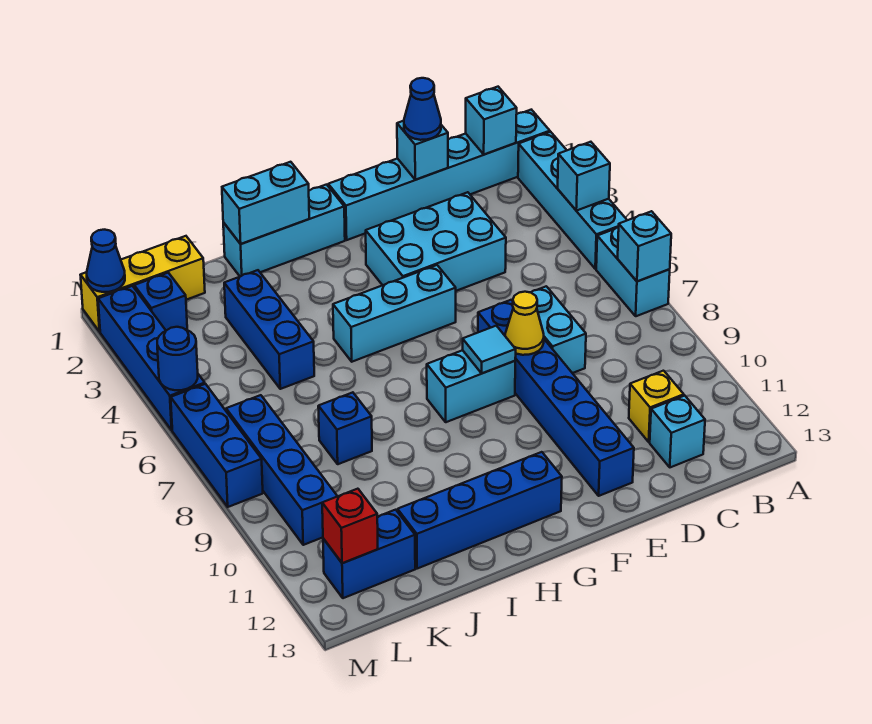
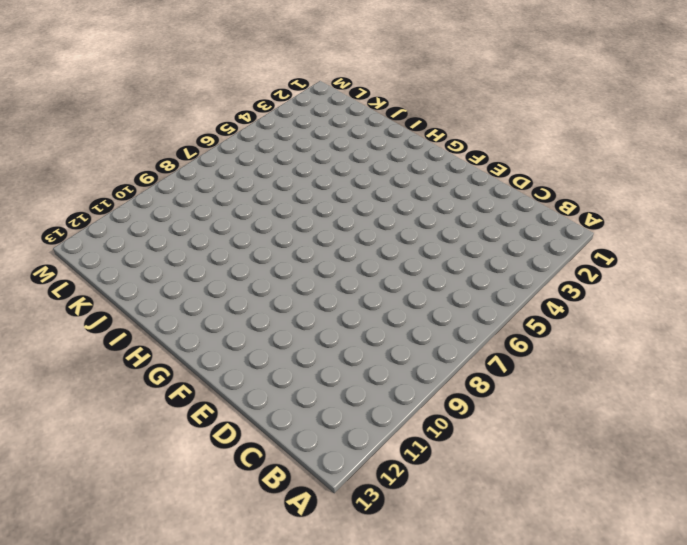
none -> cyan brick A1:F1 level 1
none -> cyan brick A2:A5 level 1
none -> cyan brick A6:A7 level 1
none -> yellow brick C11 level 1

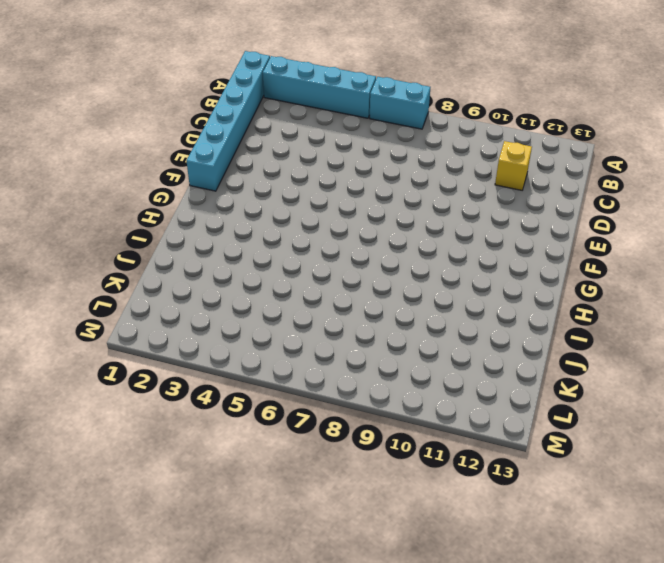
none -> cyan brick C12 level 1
none -> cyan brick D3:F4 level 1
none -> cyan brick D7:D8 level 1
none -> blue brick E7:E12 level 1

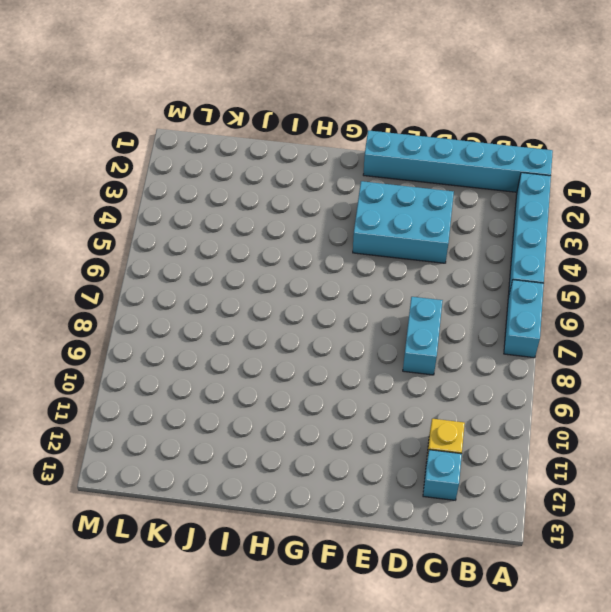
none -> blue brick E7:E12 level 1
none -> cyan brick F5:H5 level 1
none -> cyan brick F8:G8 level 1
none -> cyan brick G1:I1 level 1

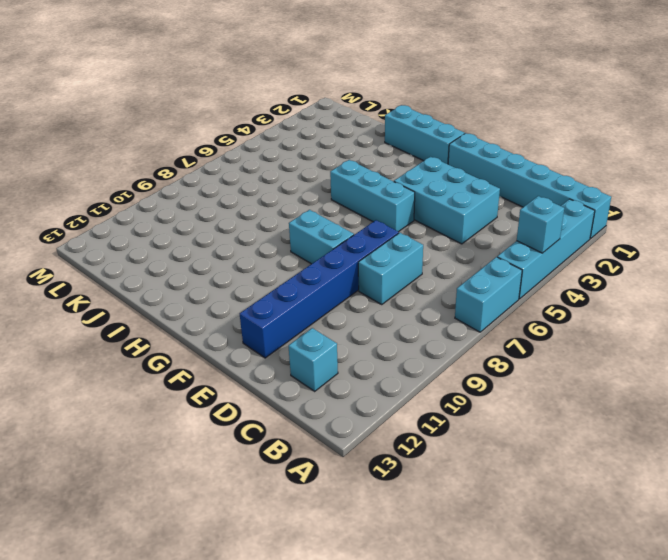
none -> yellow brick C11 level 1
none -> blue brick G12:J12 level 1
none -> blue brick J3:J5 level 1
none -> blue brick J8 level 1

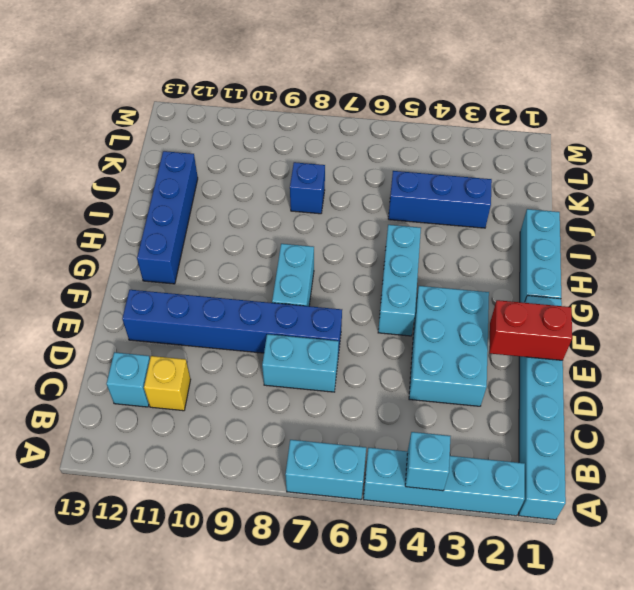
red brick E1:E2 level 2 -> none
none -> yellow brick K1:M1 level 1
none -> blue brick K12:L12 level 1
none -> blue brick L2 level 1
none -> blue brick L7:L10 level 1

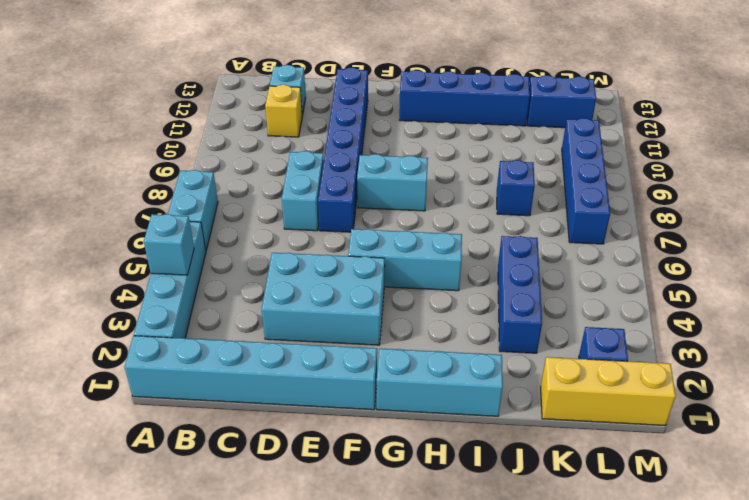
none -> blue brick M2:M5 level 1
none -> blue brick M6:M8 level 1
none -> cyan brick A7 level 2
none -> cyan brick B1 level 2

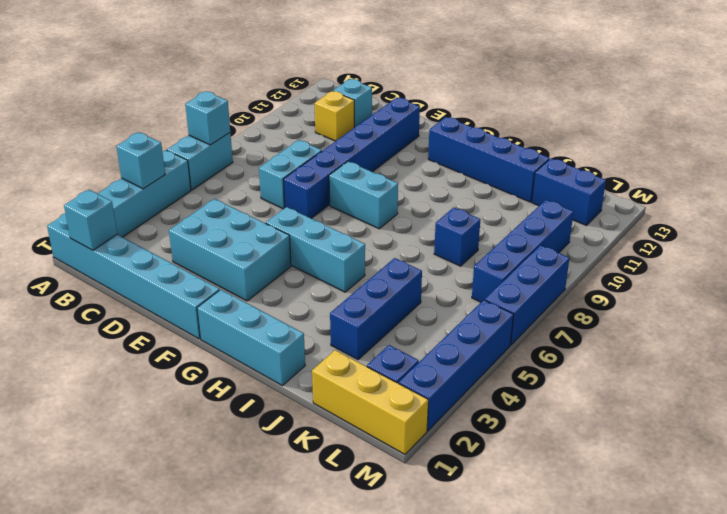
none -> cyan brick D1 level 2
none -> yellow cone E8 level 2
none -> cyan tile F8 level 2
none -> cyan brick H1:I1 level 2

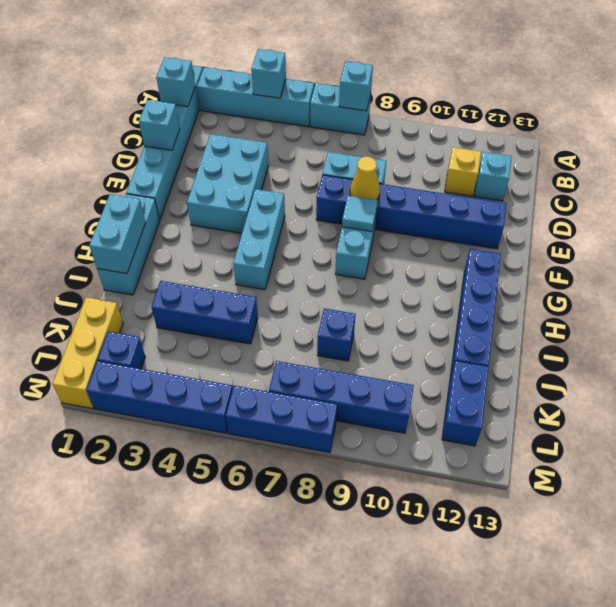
none -> red brick L12 level 2
none -> blue cone M1 level 2
none -> blue round brick M5 level 2
none -> blue cone D1 level 3

